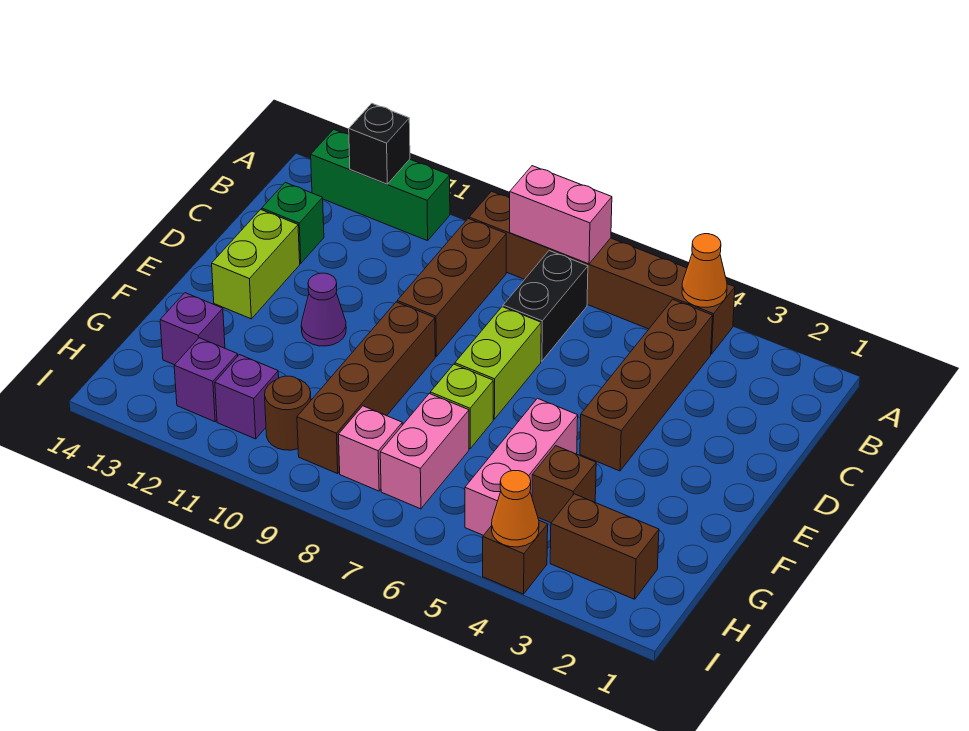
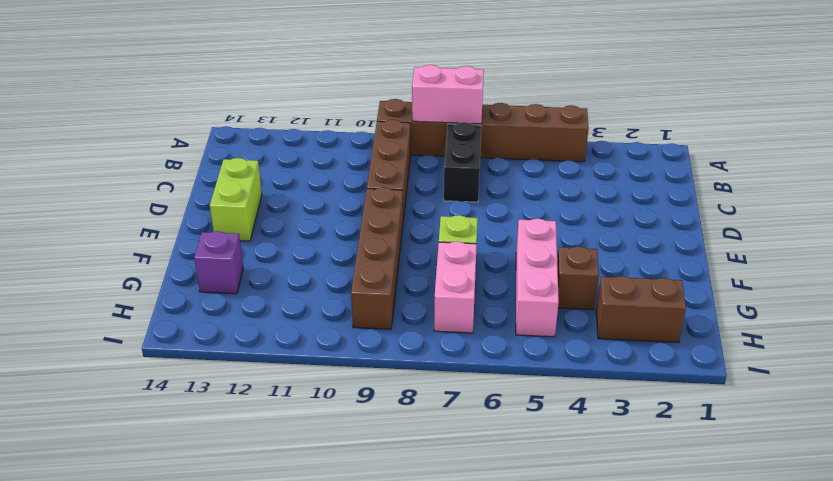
none -> green brick A11:A13 level 1
none -> brown brick B4:E4 level 1
none -> green brick C13 level 1

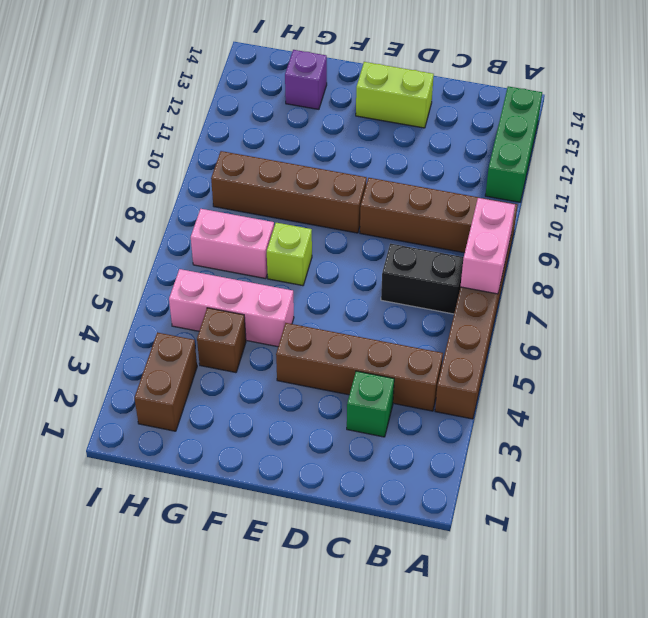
green brick C3 level 1 -> green brick C13 level 1
none -> lime brick D7:E7 level 1
none -> purple cone E11 level 1
none -> pink brick H8 level 1

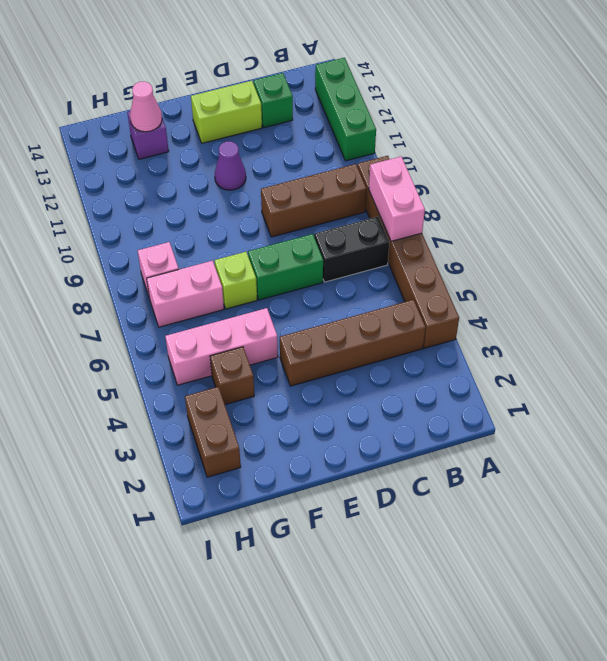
green brick D7:E7 level 1 -> lime brick D7:E7 level 1
pink cone G13 level 2 -> none
none -> brown brick E9:H9 level 1
none -> brown round brick H10 level 1
none -> purple brick H11 level 1

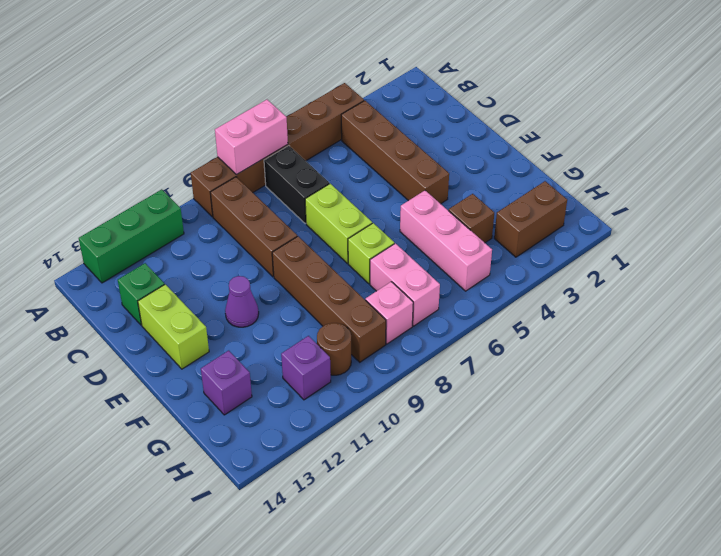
none -> purple brick H12 level 1
none -> brown brick I4 level 1
none -> orange cone A4 level 2

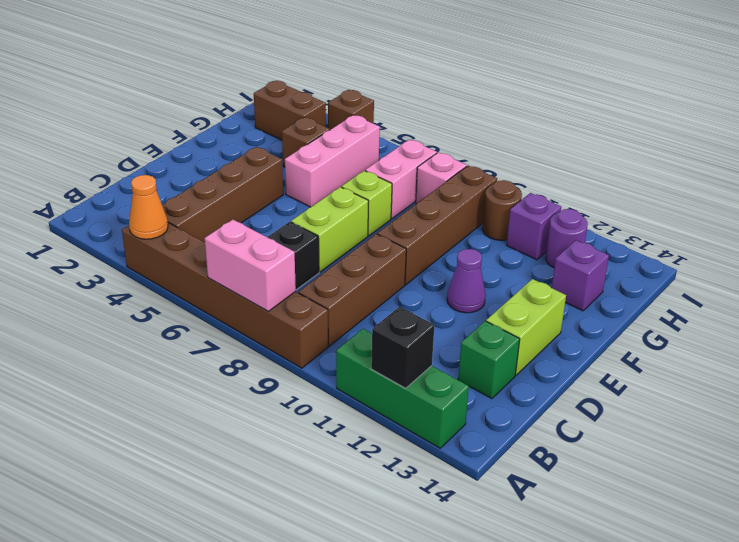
purple round brick H12 level 1 -> purple brick H12 level 1
none -> orange cone I4 level 2

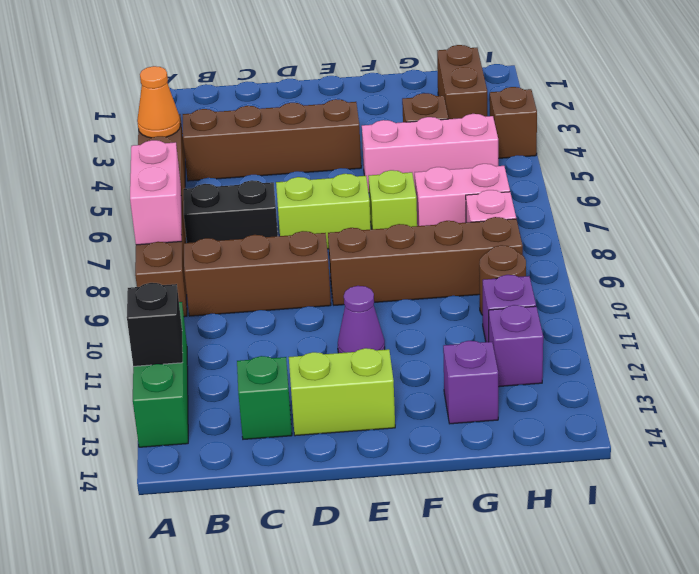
none -> orange cone I4 level 2

